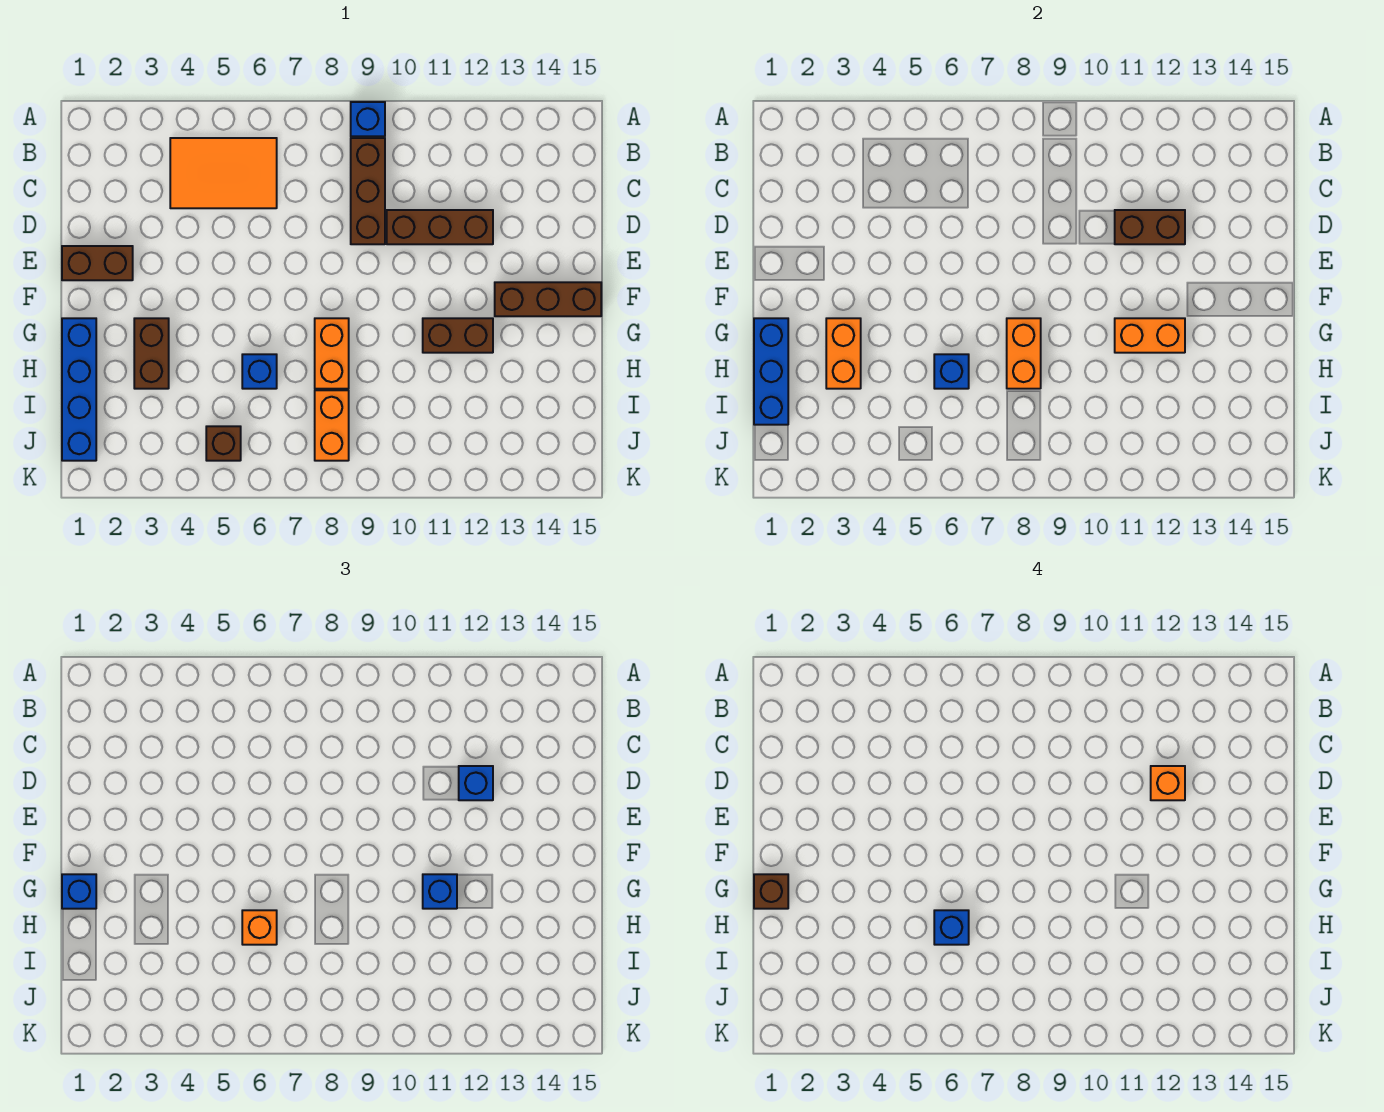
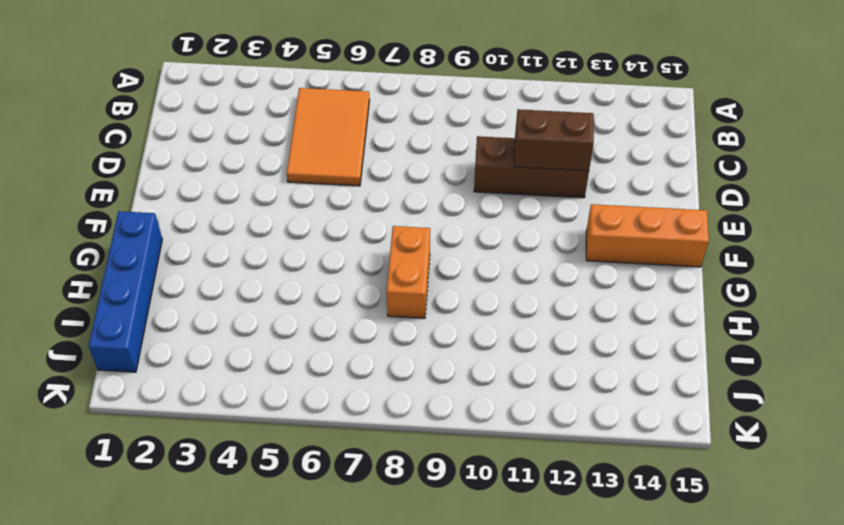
orange tile B5:D6 level 1 -> orange tile B4:C6 level 1
orange brick F13:F15 level 1 -> brown brick F13:F15 level 1
none -> blue brick A9 level 1
none -> brown brick B9:D9 level 1
none -> brown brick E1:E2 level 1

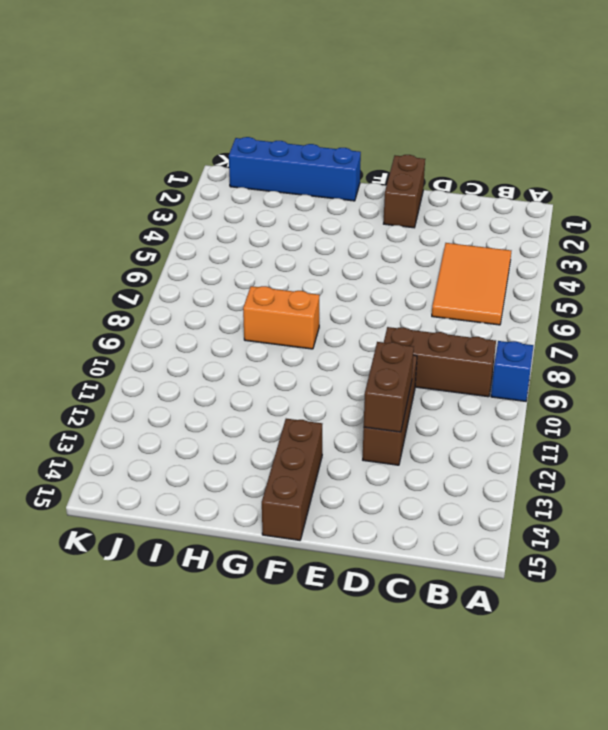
none -> brown brick G3:H3 level 1
none -> brown brick G11:G12 level 1
none -> blue brick H6 level 1

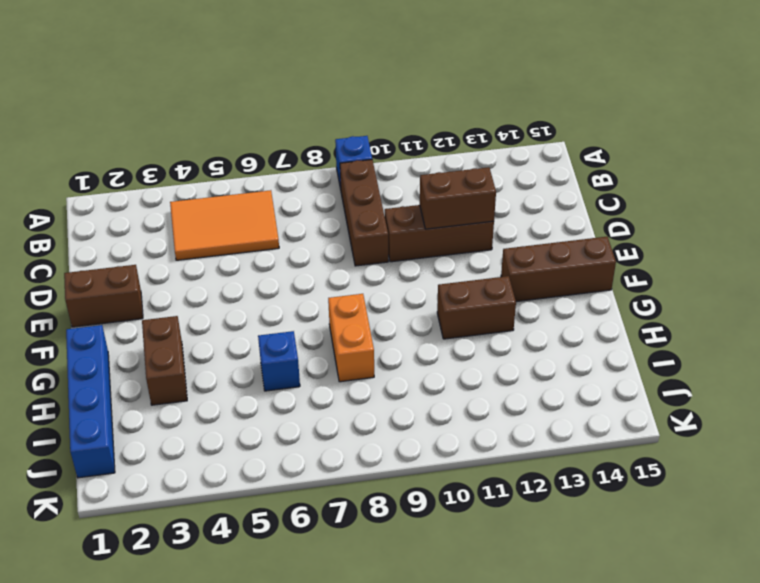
none -> orange brick I8:J8 level 1
none -> brown brick J5 level 1
none -> blue brick G1:I1 level 2

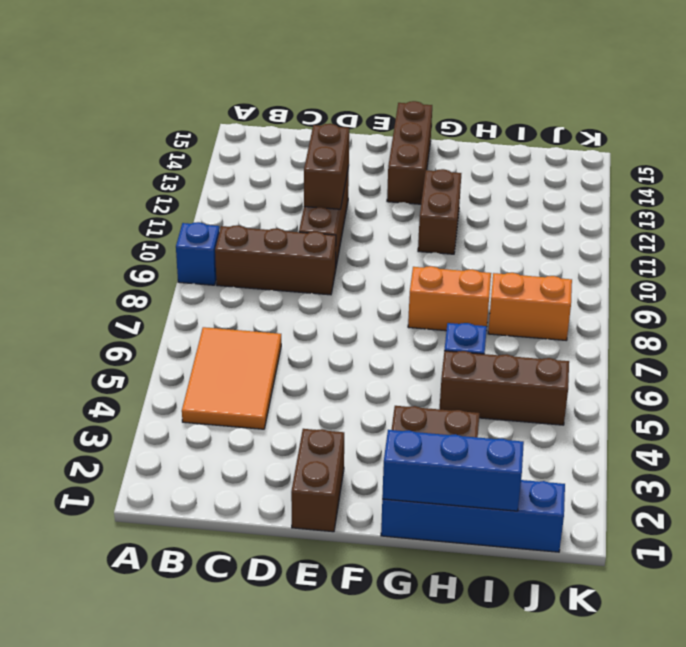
brown brick H5:J5 level 1 -> brown brick J5 level 1
none -> orange brick G3:H3 level 2
none -> orange brick G8:H8 level 2
none -> orange brick G11:G12 level 2

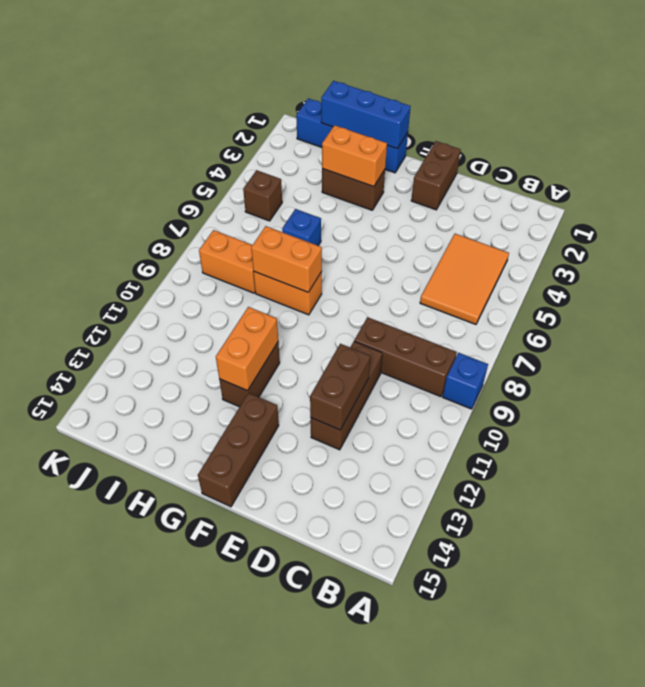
none -> blue brick H6 level 2
none -> blue brick D12 level 3
none -> blue brick G1 level 3

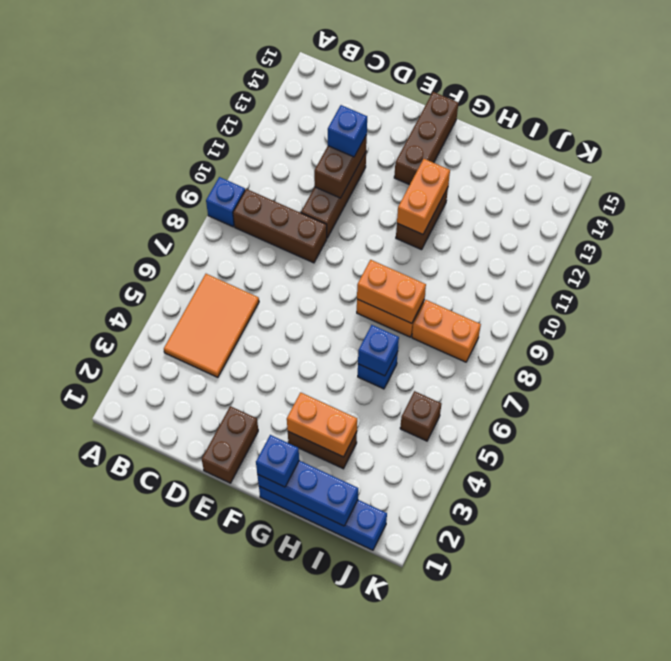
none -> blue brick G11 level 3
none -> orange brick H6 level 3
none -> orange brick D12 level 4

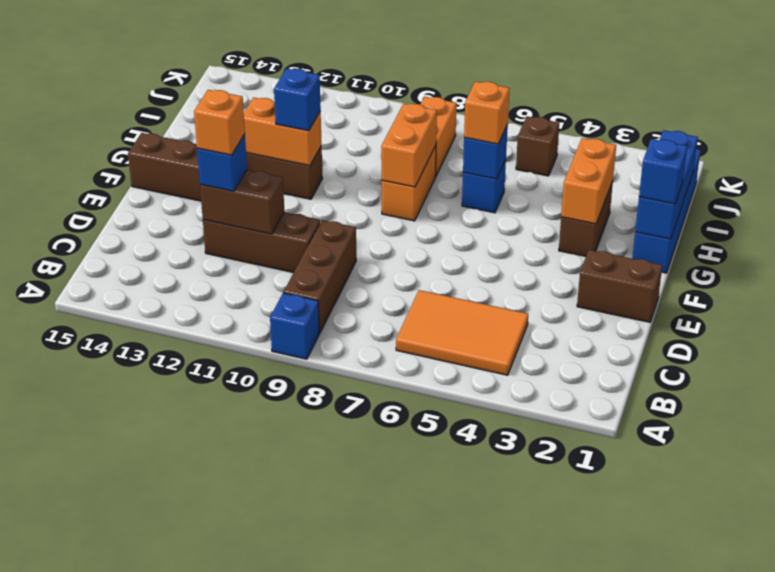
none -> brown brick G1 level 4
none -> blue brick H6 level 4

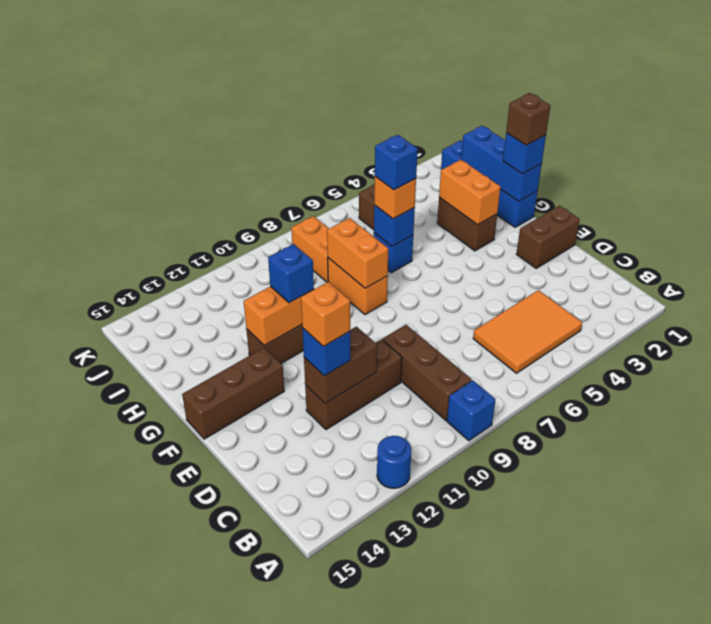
blue round brick A12 level 1 -> none

